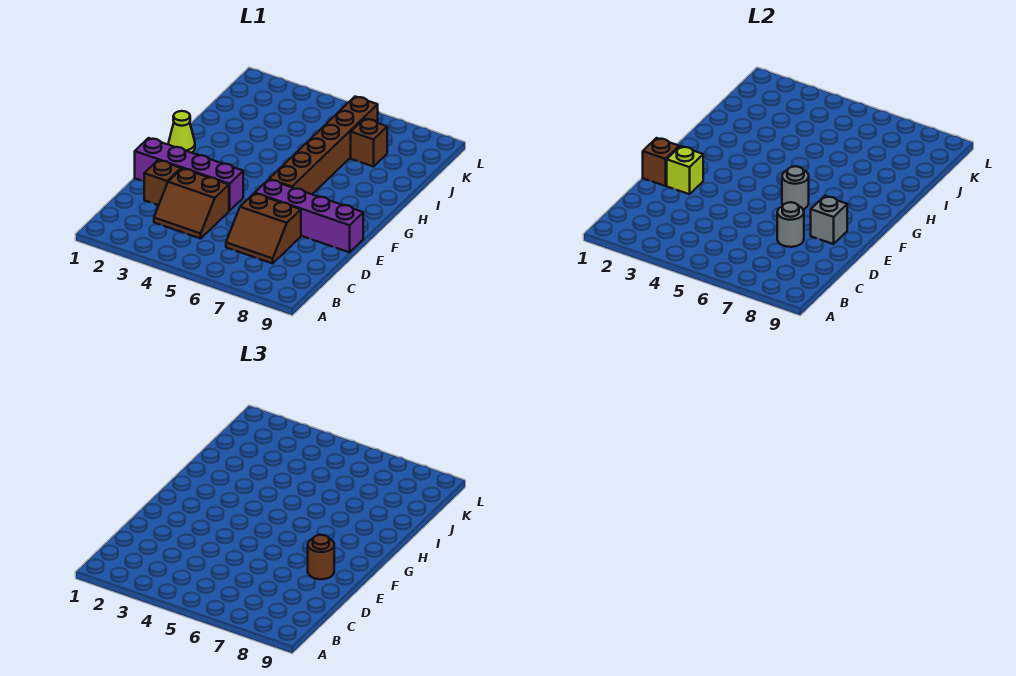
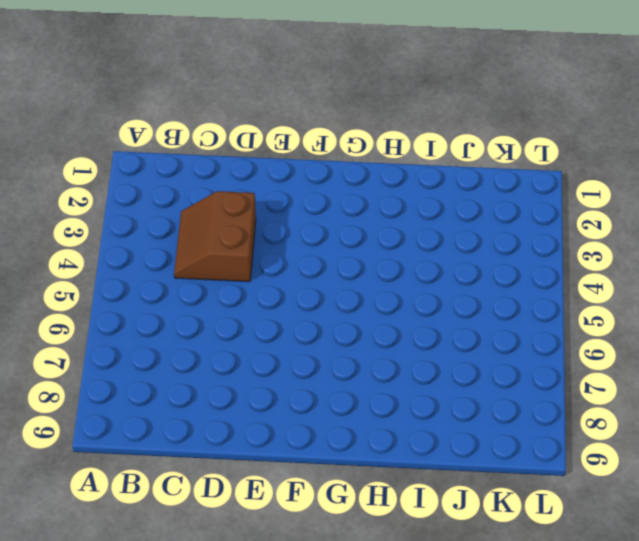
none -> brown slope C6:D7 level 1 top D
none -> brown brick D2 level 1
none -> purple brick E1:E4 level 1

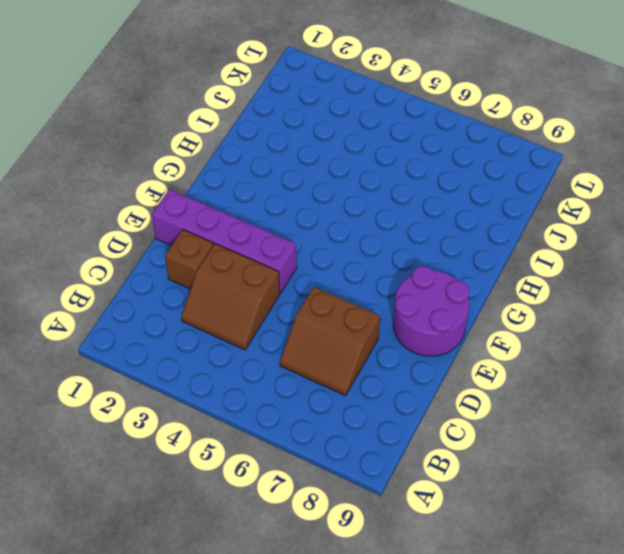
purple round brick E8:F9 level 1 -> purple brick E6:E9 level 1
none -> brown brick F6:K6 level 1
none -> lime cone G1 level 1
none -> brown brick J7 level 1

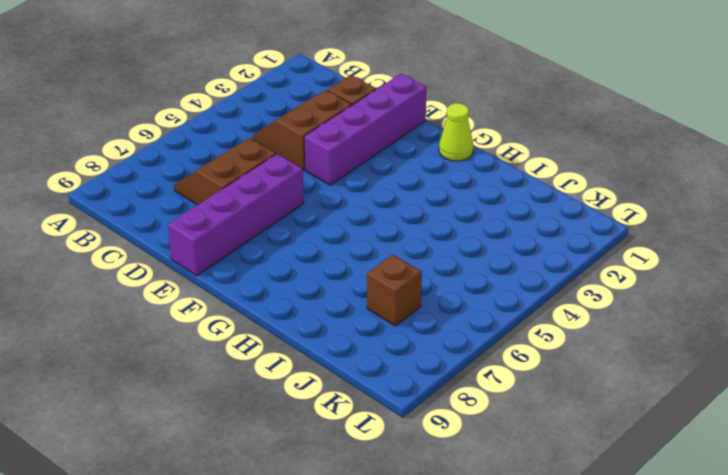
none -> brown brick F6:K6 level 1
none -> grey round brick D7 level 2
none -> brown brick E1 level 2

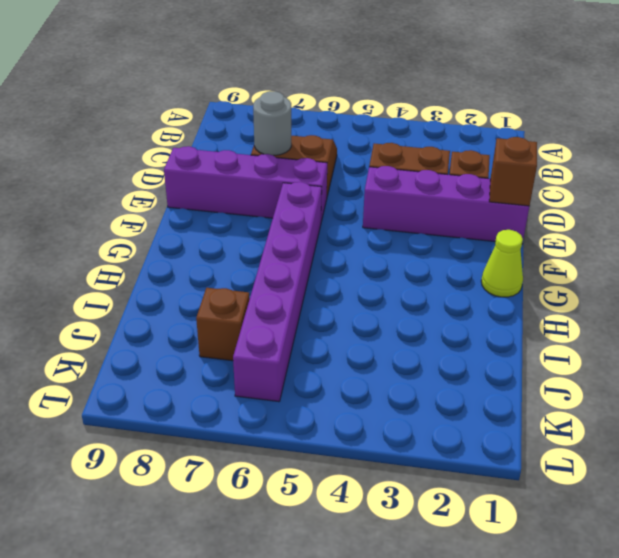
purple brick F6:K6 level 1 -> brown brick F6:K6 level 1
none -> lime brick E2 level 2
none -> grey brick E8 level 2
none -> grey round brick F6 level 2

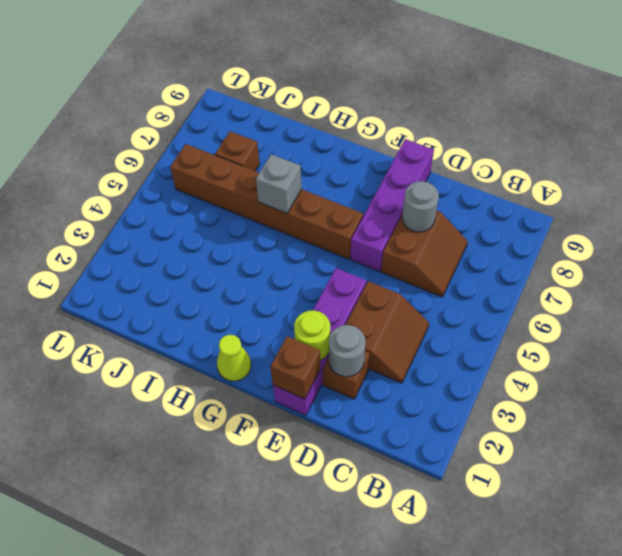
grey round brick D2 level 2 -> grey round brick F6 level 2
lime round brick E2 level 2 -> lime brick E2 level 2
grey brick H6 level 2 -> grey brick E8 level 2
none -> brown round brick E8 level 3

